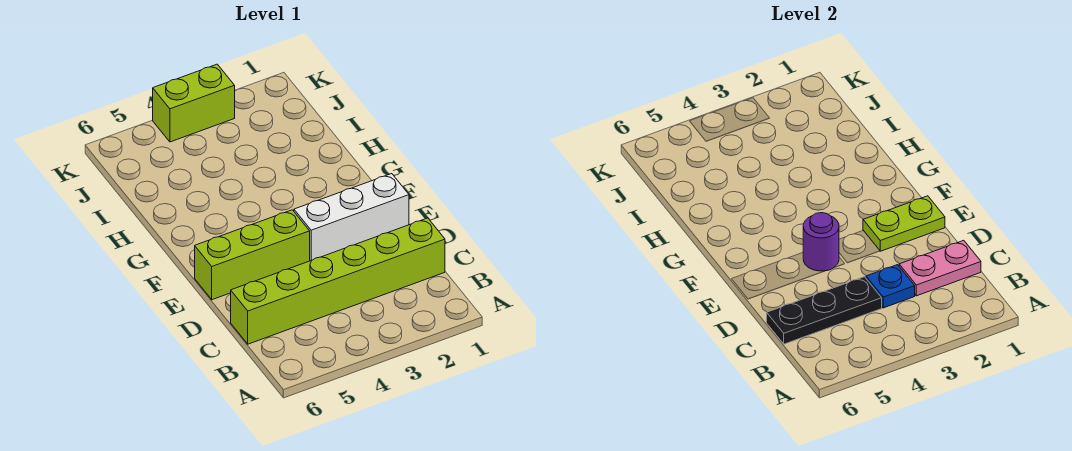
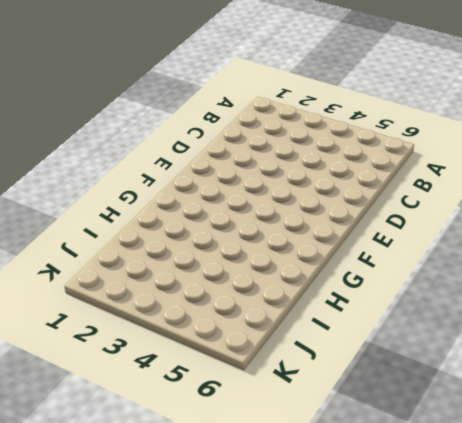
none -> lime brick C1:C6 level 1
none -> white brick E1:E3 level 1

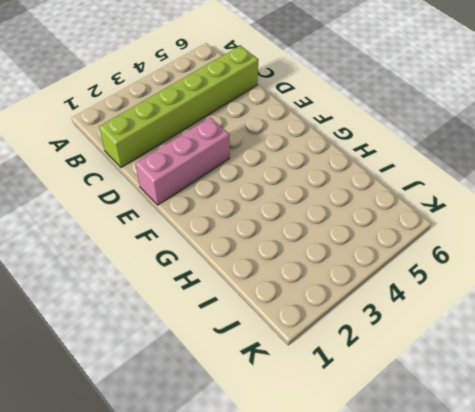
pink brick E1:E3 level 1 -> white brick E1:E3 level 1
none -> lime brick E4:E6 level 1
none -> lime brick K3:K4 level 1

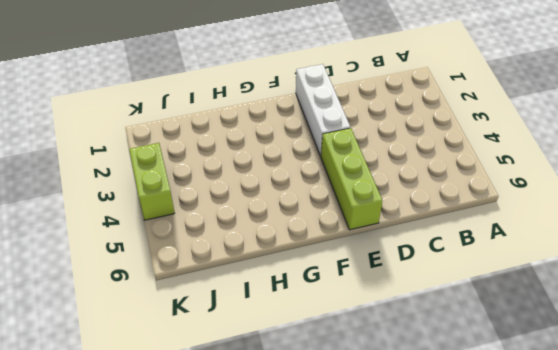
none -> lime brick C1:C6 level 1
none -> pink plate C1:C2 level 2

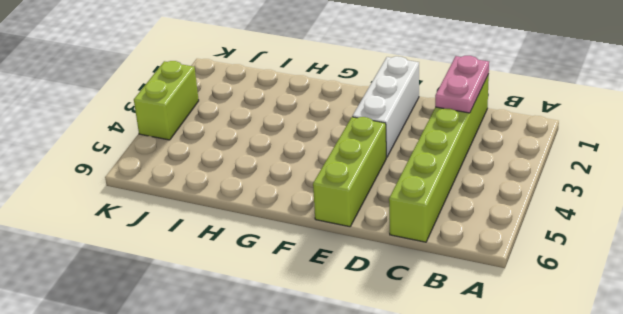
none -> blue plate C3 level 2
none -> black plate C4:C6 level 2

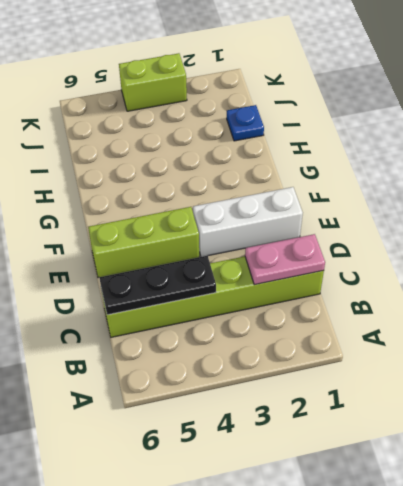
blue plate I1 level 1 -> blue plate C3 level 2
none -> lime plate E1:E2 level 2
none -> purple round brick E4 level 2

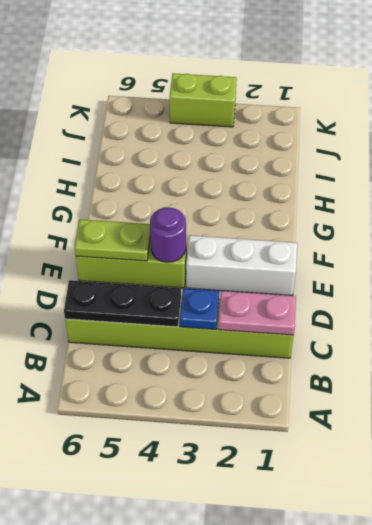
lime plate E5:E6 level 2 -> lime plate E1:E2 level 2

